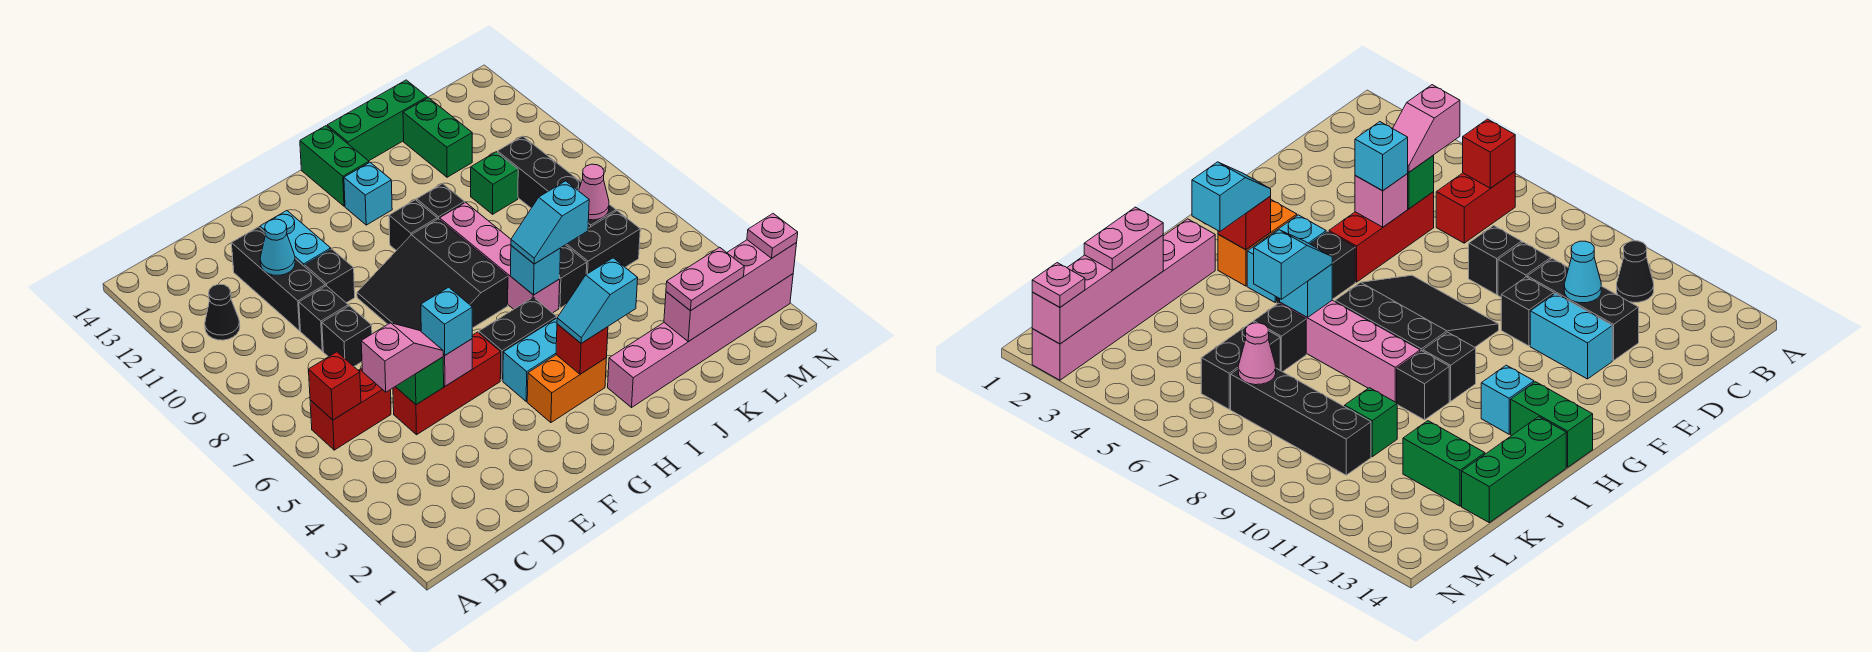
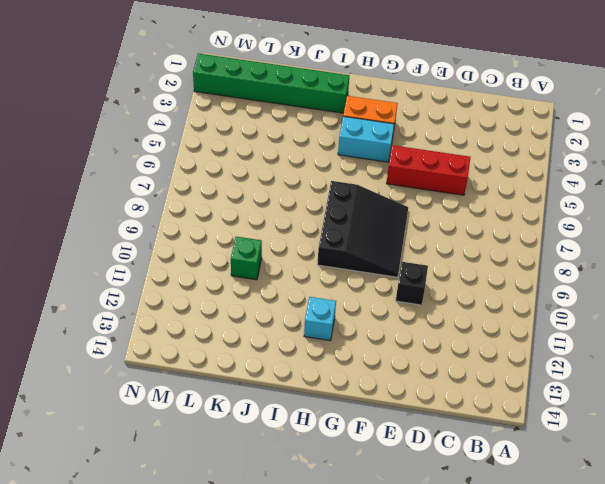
green brick I2:N2 level 1 -> pink brick I2:N2 level 1
none -> red brick B6:C6 level 1
none -> black cone B11 level 1
none -> black brick D8 level 1
none -> black brick D9 level 1

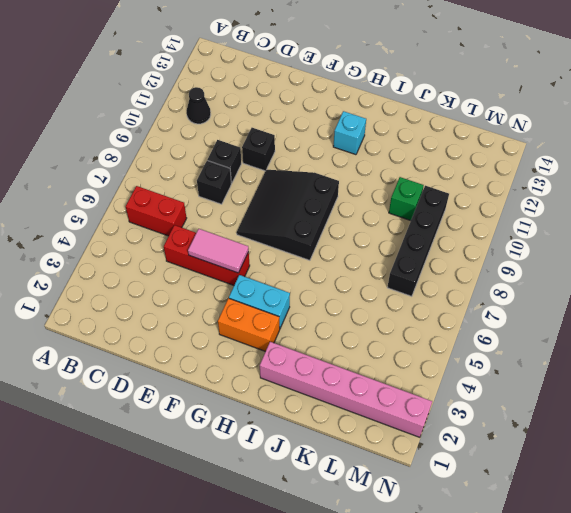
pink tile E5:F5 level 2 -> pink brick E5 level 2
none -> black brick D10:D12 level 1
none -> cyan brick E11:E12 level 1
none -> black brick G5:H5 level 1
none -> black brick H10 level 1

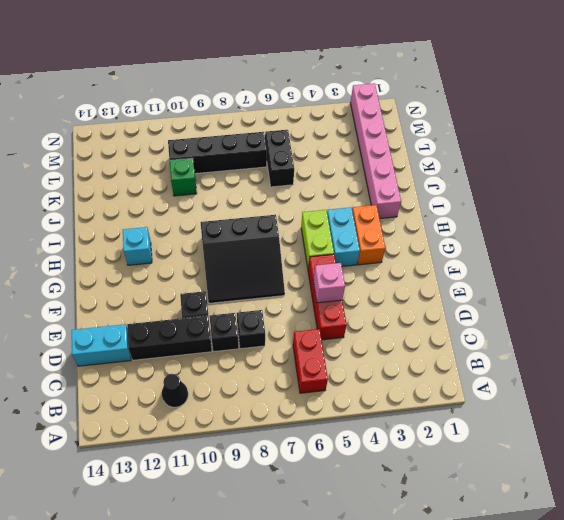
cyan brick D13:D14 level 1 -> cyan brick E11:E12 level 1
lime brick G5:H5 level 1 -> black brick G5:H5 level 1
none -> black brick H10 level 1
none -> green brick H13:H14 level 1
none -> pink brick I6:I9 level 1
none -> black brick I10 level 1

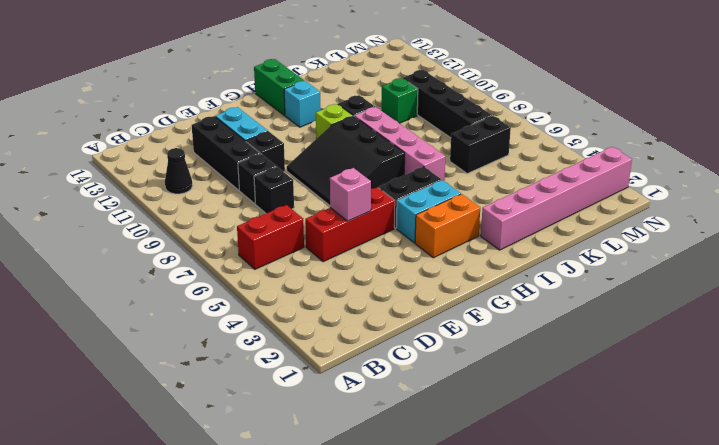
lime brick H10 level 1 -> black brick H10 level 1
none -> green brick I14:K14 level 1
none -> black brick J6 level 1
none -> green brick K12:K13 level 1
none -> red brick B6 level 2

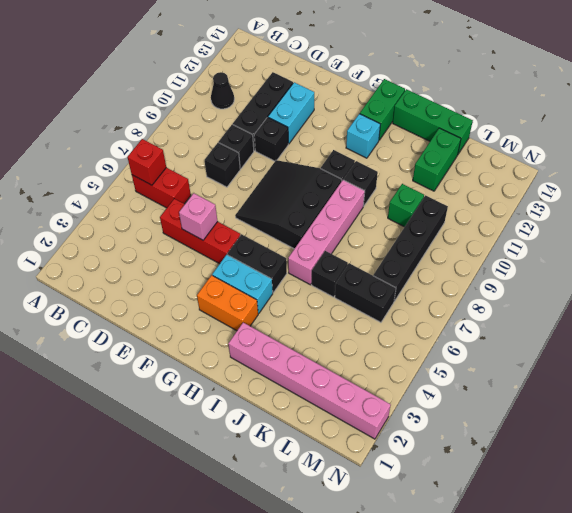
none -> green brick D5 level 2
none -> cyan cone D11 level 2
none -> red brick H3 level 2
none -> cyan brick I6 level 2

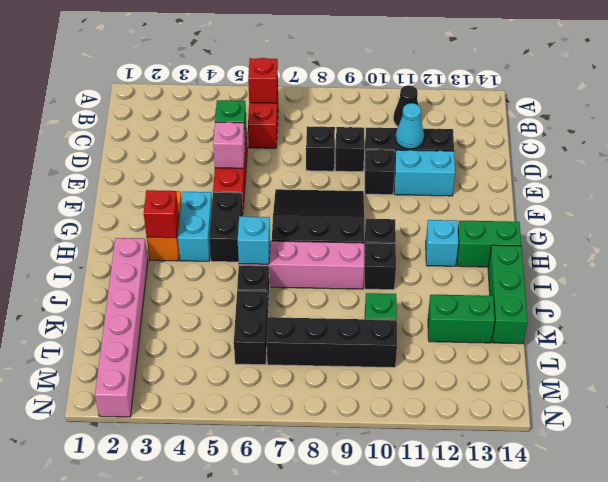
none -> pink brick K2:N2 level 2
none -> pink cone L7 level 2
none -> pink slope C5:D5 level 3 top C
none -> cyan brick E5 level 3

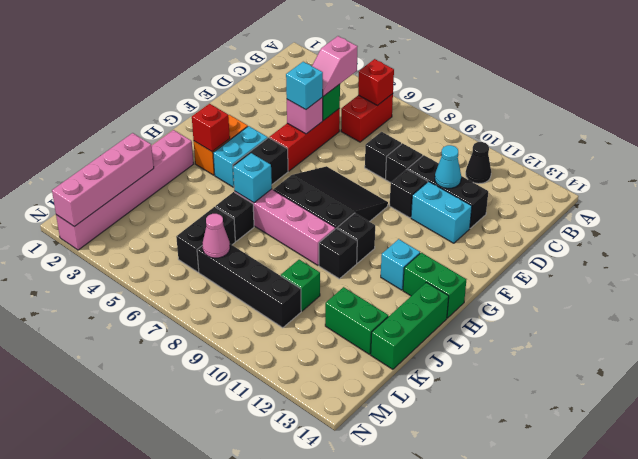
none -> cyan slope H3:I3 level 3 top I
none -> cyan slope I6:J6 level 3 top J
none -> pink plate K2:L2 level 3
none -> pink plate N2 level 3

